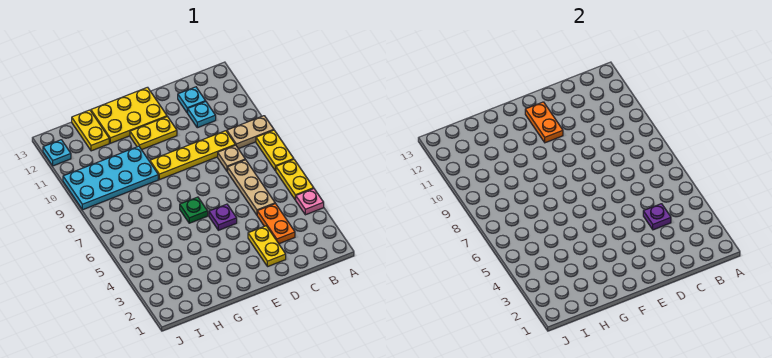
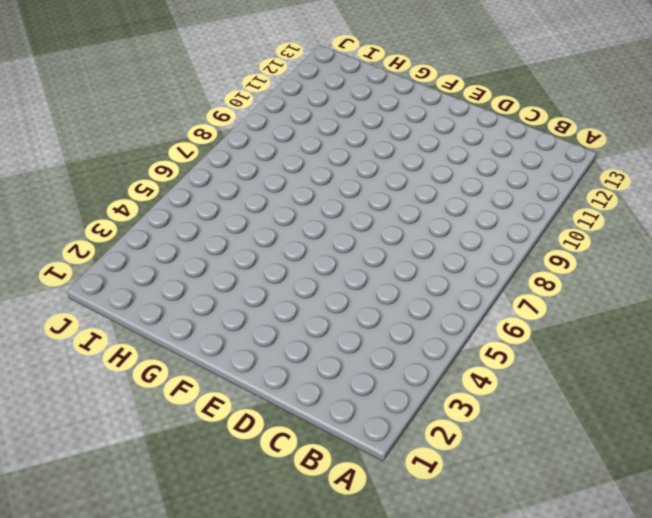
none -> pink plate A4 level 1
none -> yellow plate A5:A6 level 1
none -> yellow plate A7:A8 level 1

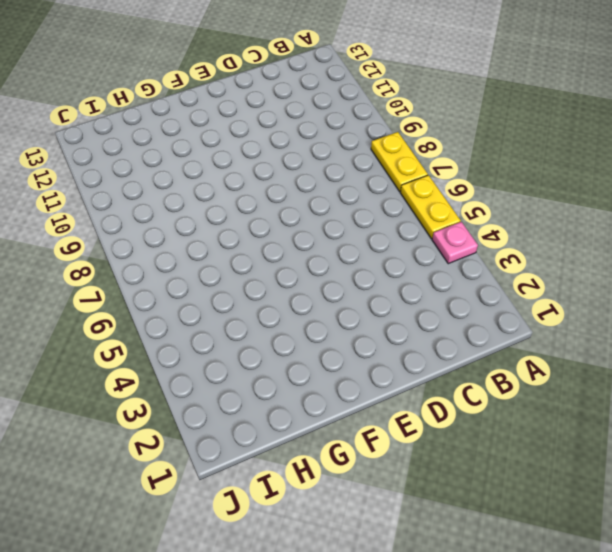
none -> tan plate A9:B9 level 1
none -> orange plate C3:C4 level 1
none -> tan plate C5:C7 level 1

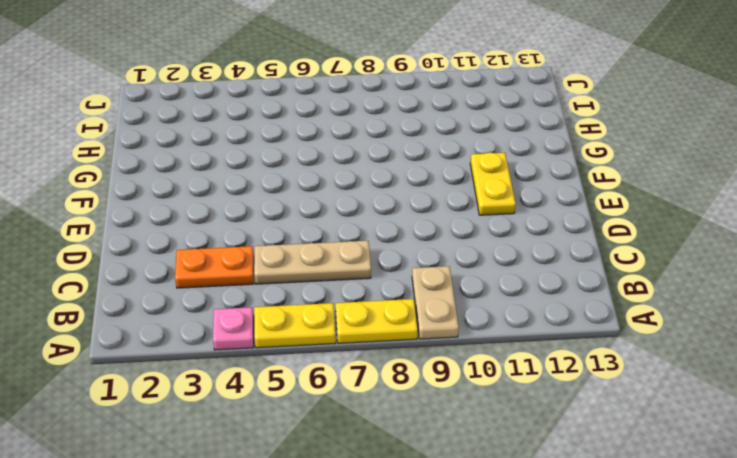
none -> tan plate C8 level 1
none -> yellow plate C9:F9 level 1
none -> cyan plate C11 level 1

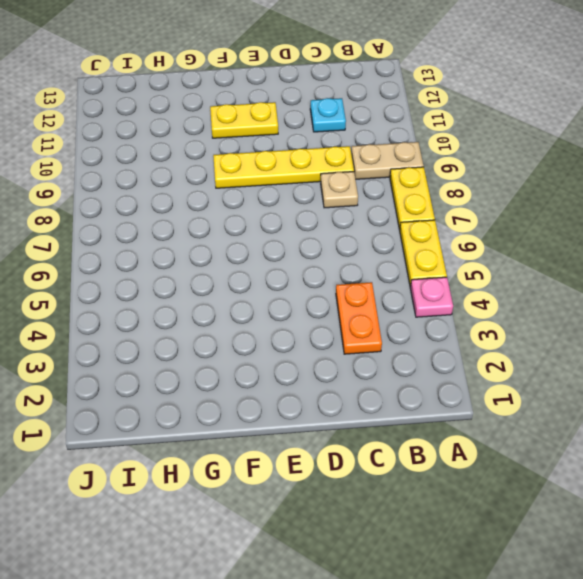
none -> tan plate C5:C7 level 1
none -> cyan plate C12 level 1
none -> yellow plate D2:D3 level 1

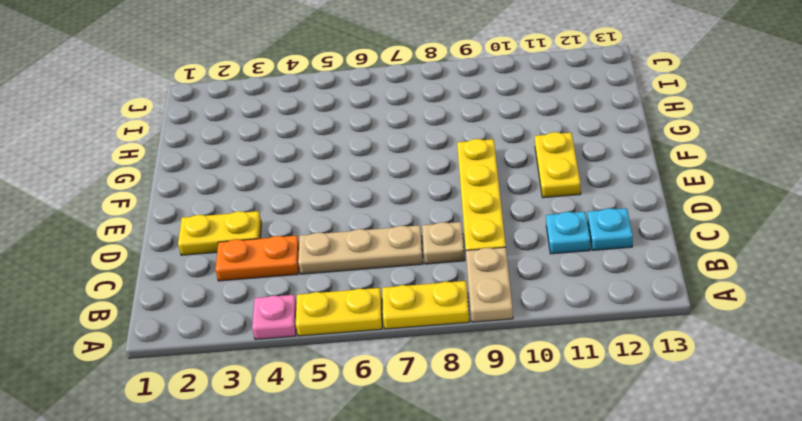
none -> purple plate E5 level 1
none -> yellow plate E12:G13 level 1
none -> green plate F6 level 1

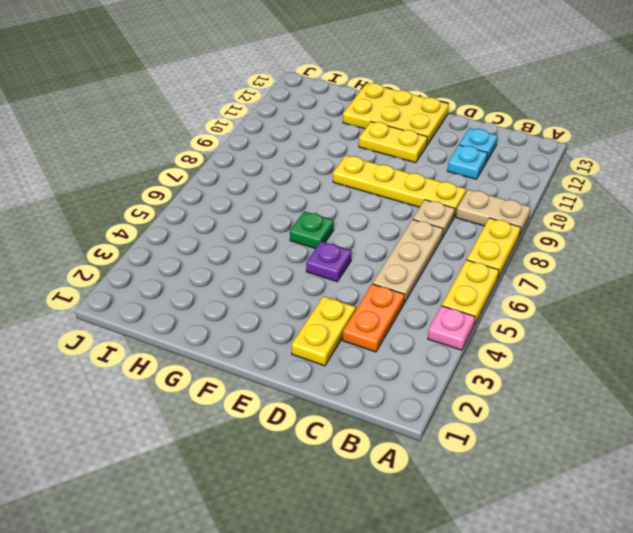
none -> cyan plate G9:J10 level 1
none -> yellow plate H12:H13 level 1
none -> cyan plate J12 level 1

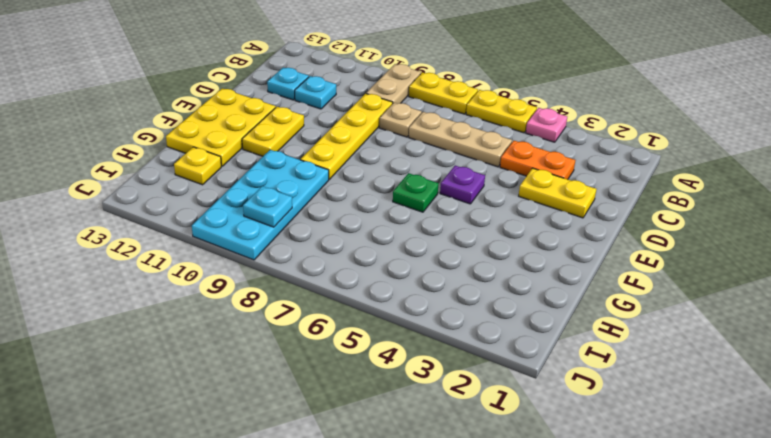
yellow plate H12 level 1 -> yellow plate H12:H13 level 1
cyan plate I9 level 2 -> cyan plate J12 level 1
none -> purple plate C4 level 2
none -> orange plate E11:E12 level 2

